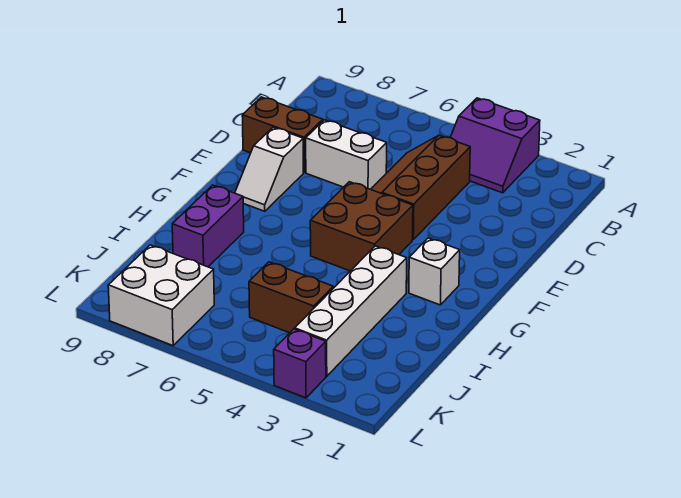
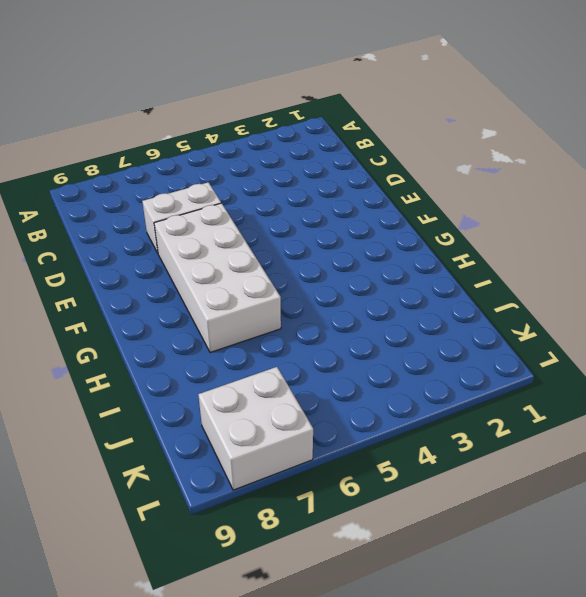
white brick E6:H7 level 1 -> none
none -> purple slope A3:B4 level 1 top A
none -> brown slope C4:E5 level 1 top 4
none -> brown brick D8:D9 level 1

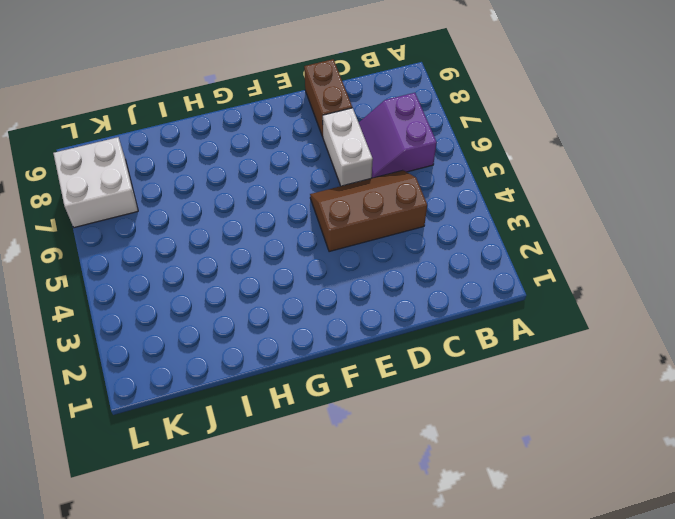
purple slope B6:C7 level 1 top B -> purple slope A3:B4 level 1 top A
none -> white slope E8:F8 level 1 top E
none -> brown brick F4:G5 level 1
none -> white brick G2 level 1

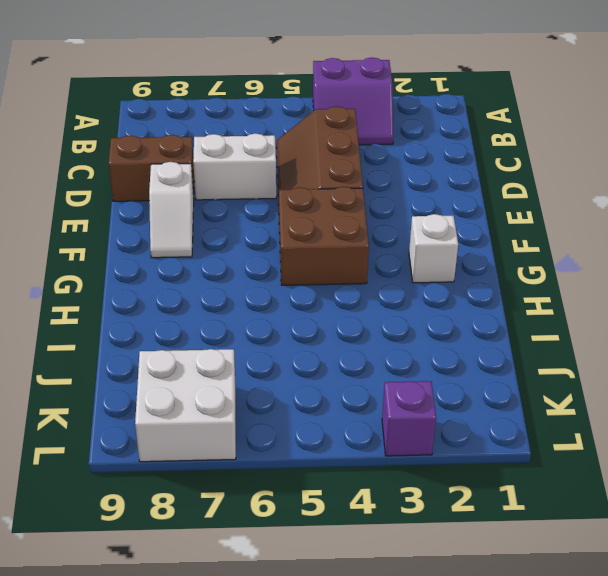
none -> white brick H3:K3 level 1
none -> purple brick H8:I8 level 1
none -> brown brick J4:J5 level 1

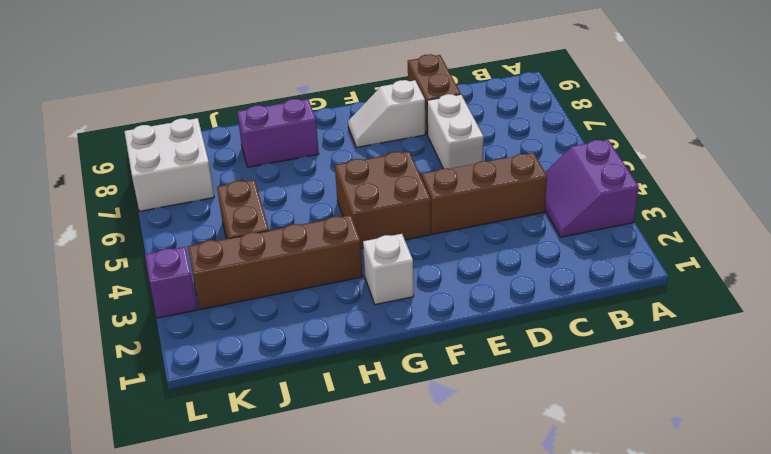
brown brick H3:K3 level 1 -> white brick H3:K3 level 1

